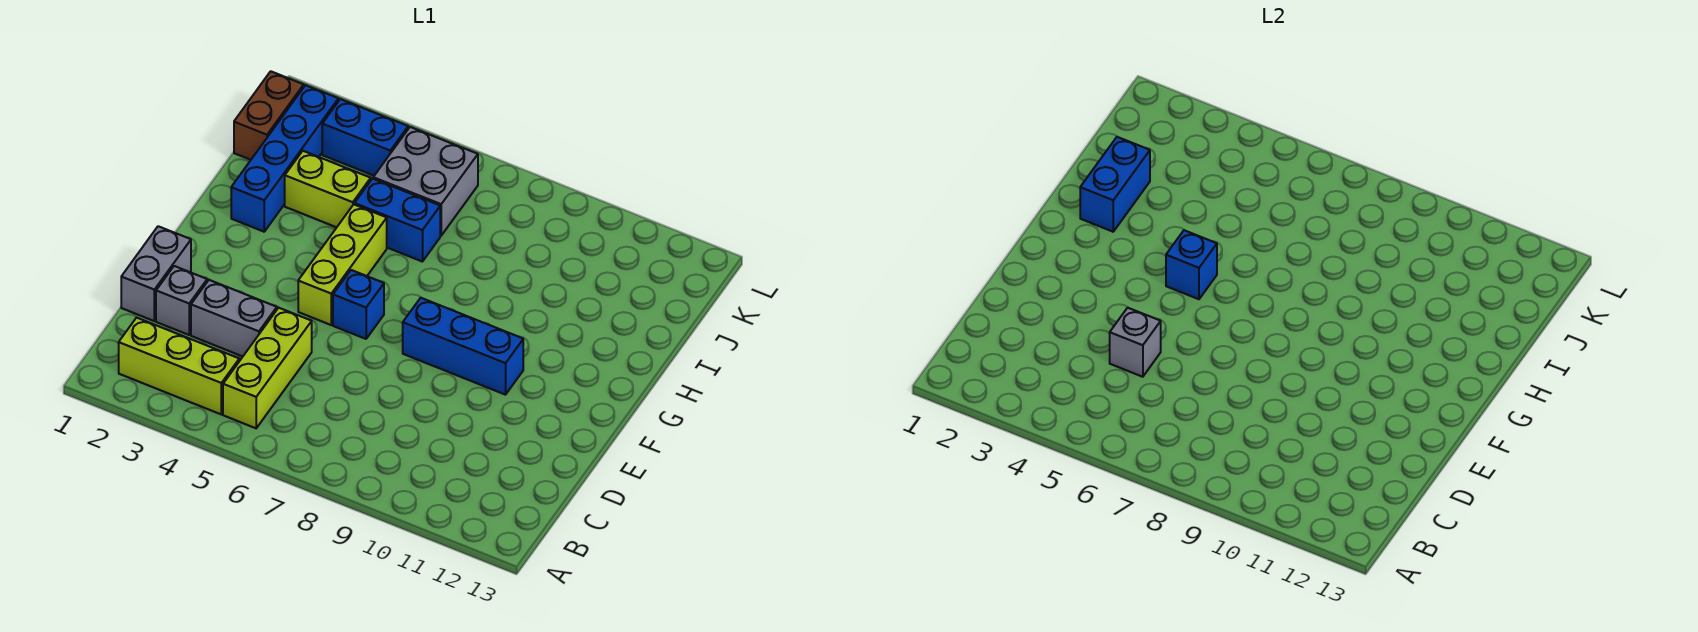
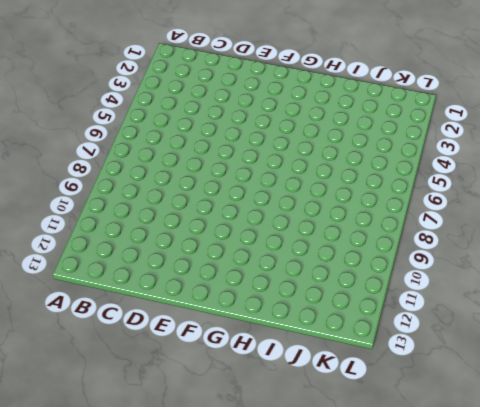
none -> lime brick B2:B4 level 1
none -> lime brick B5:D5 level 1
none -> grey brick D1:E1 level 1

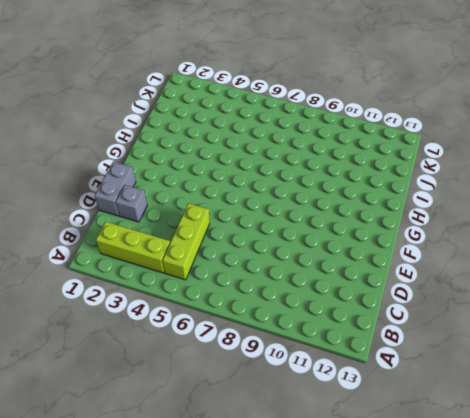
none -> grey brick D3:D4 level 1
none -> lime brick F5:H5 level 1
none -> blue brick F6 level 1

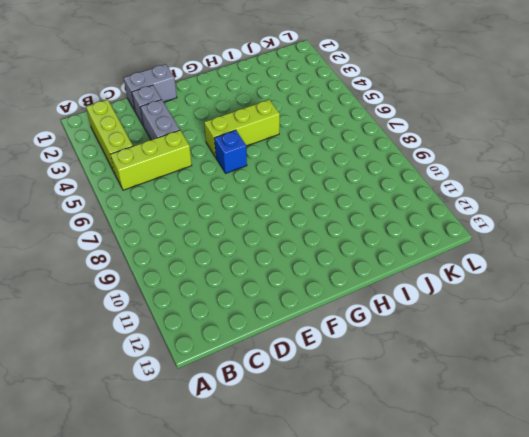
none -> blue brick F8:F10 level 1
none -> blue brick H2:K2 level 1
none -> lime brick I3:I4 level 1

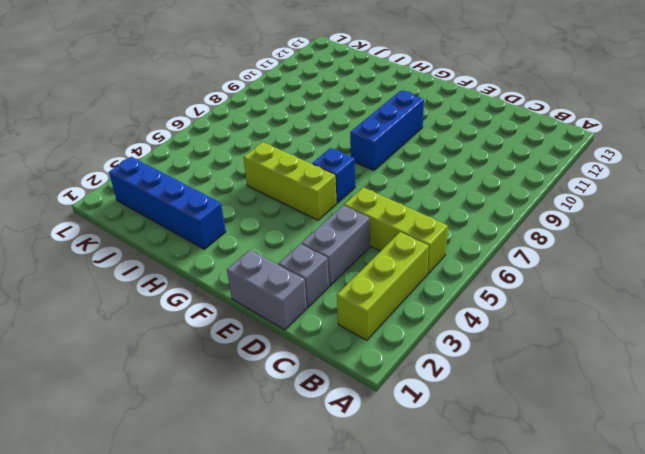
none -> lime brick I3:I4 level 1
none -> blue brick I5:I6 level 1
none -> brown brick J1:K1 level 1

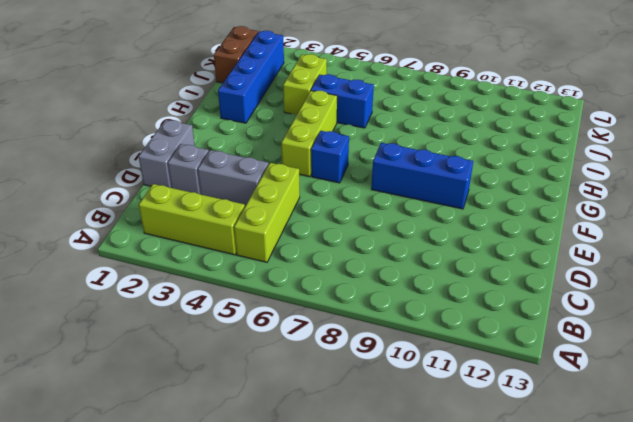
lime brick I4:J4 level 1 -> lime brick I3:I4 level 1
none -> grey brick J5:K6 level 1
none -> blue brick K3:K4 level 1
none -> grey brick D5 level 2

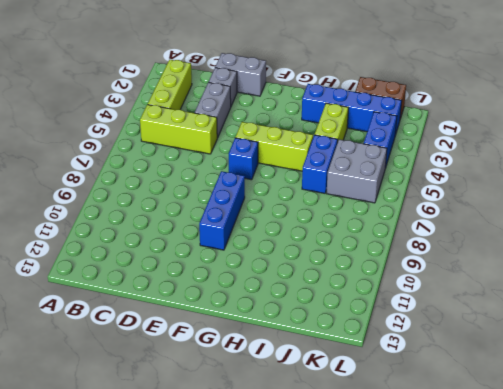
none -> grey brick D5 level 2
none -> blue brick G5 level 2
none -> blue brick H2:I2 level 2

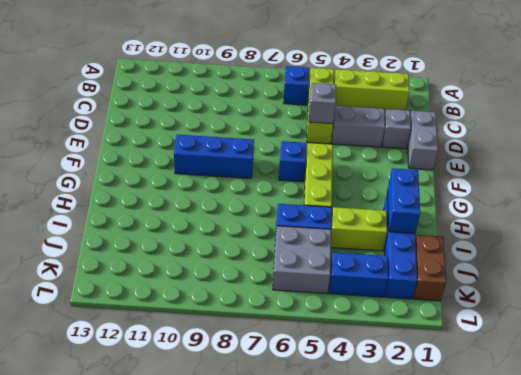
blue brick B6 level 1 -> blue brick G5 level 2

